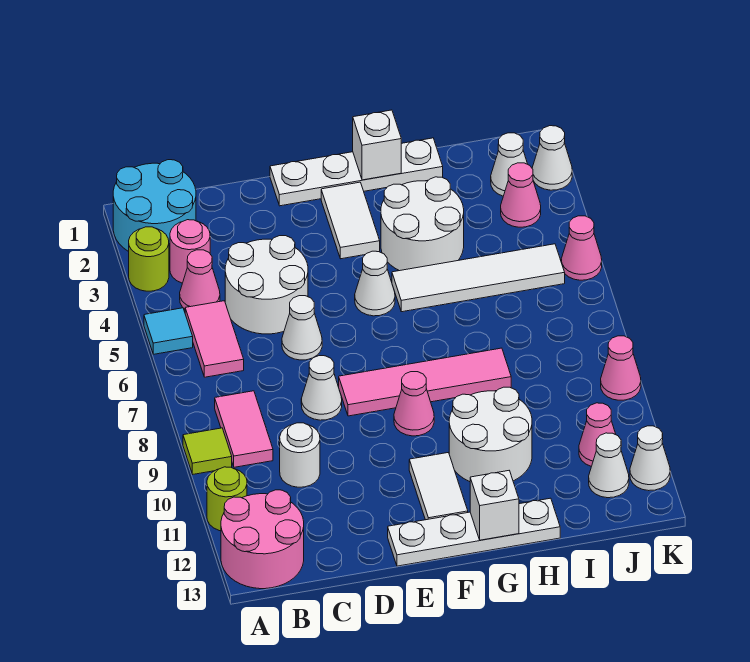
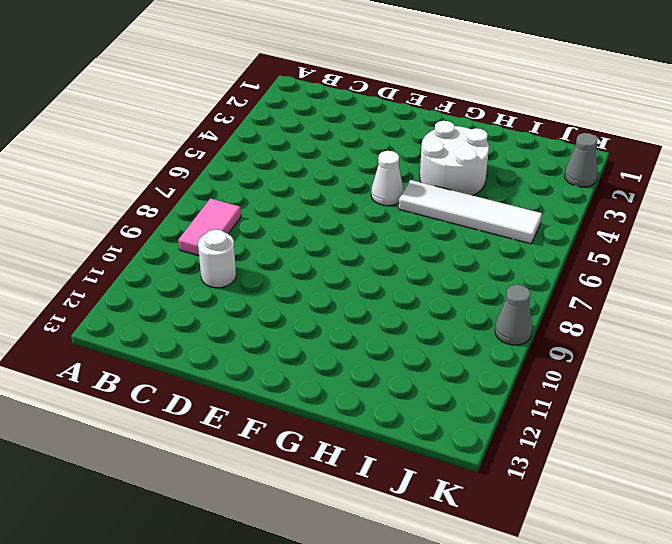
grey cone K2 level 1 -> white cone K2 level 1
grey cone K9 level 1 -> pink cone K9 level 1
none -> cyan round brick A1:B2 level 1
none -> lime round brick A3 level 1
none -> cyan tile A5 level 1
none -> lime tile A9 level 1

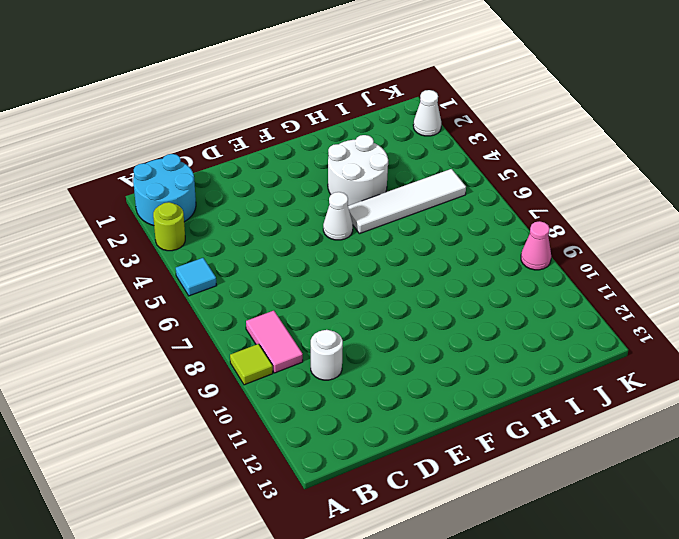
none -> lime round brick A11 level 1
none -> pink round brick A12:B13 level 1
none -> pink round brick B3 level 1
none -> pink cone B4 level 1

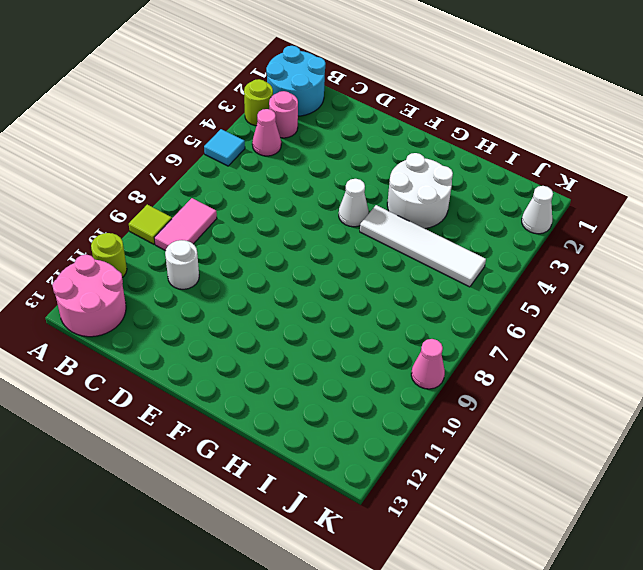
none -> pink tile B5:B6 level 1
none -> white round brick C4:D5 level 1
none -> white cone D6 level 1
none -> white cone D8 level 1

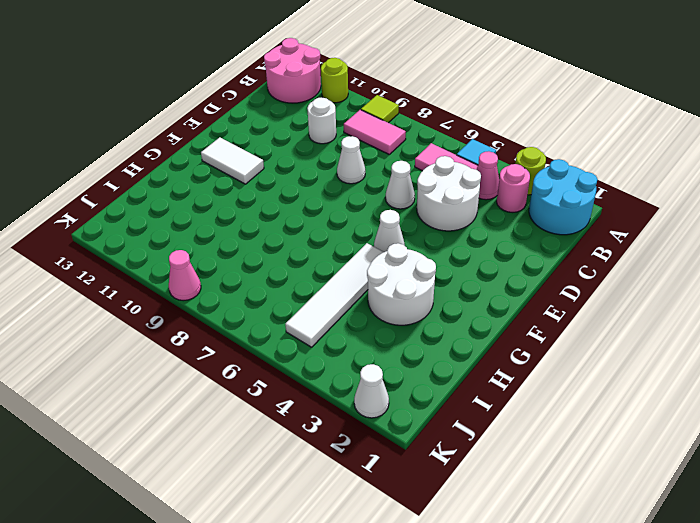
none -> white plate E1:H1 level 1
none -> pink tile E8:H8 level 1
none -> white plate E13:H13 level 1
none -> white tile F2:F3 level 1

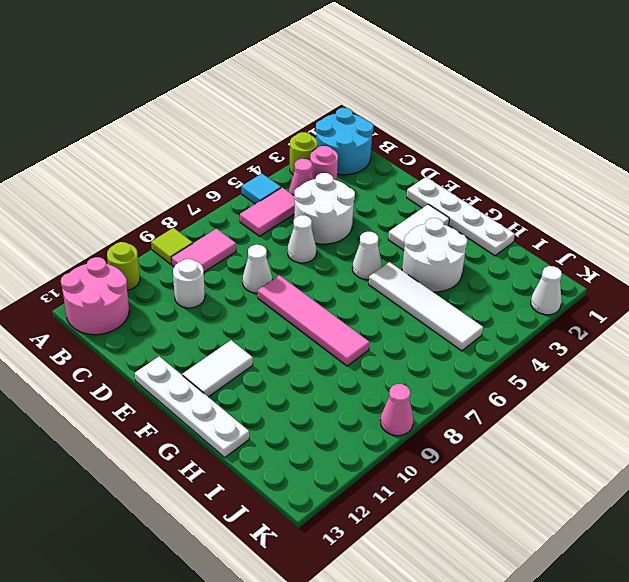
none -> pink cone F9 level 1
none -> white round brick G10:H11 level 1
none -> white cone J2 level 1
none -> pink cone J3 level 1

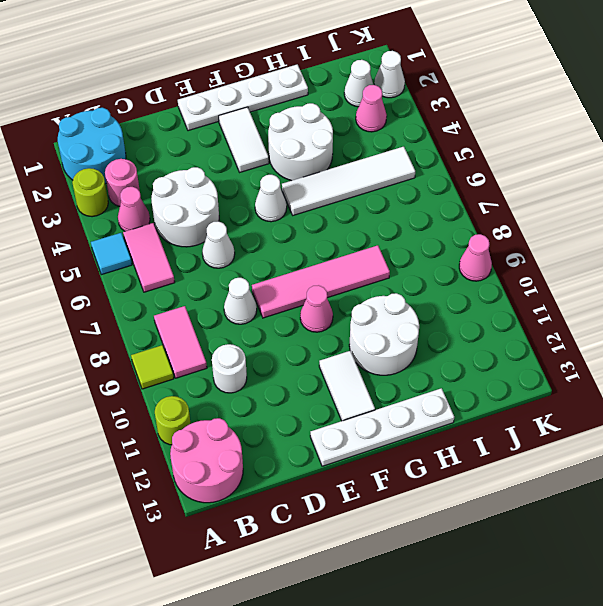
none -> pink cone J11 level 1
none -> white cone J12 level 1
none -> pink cone K5 level 1
none -> white cone K12 level 1

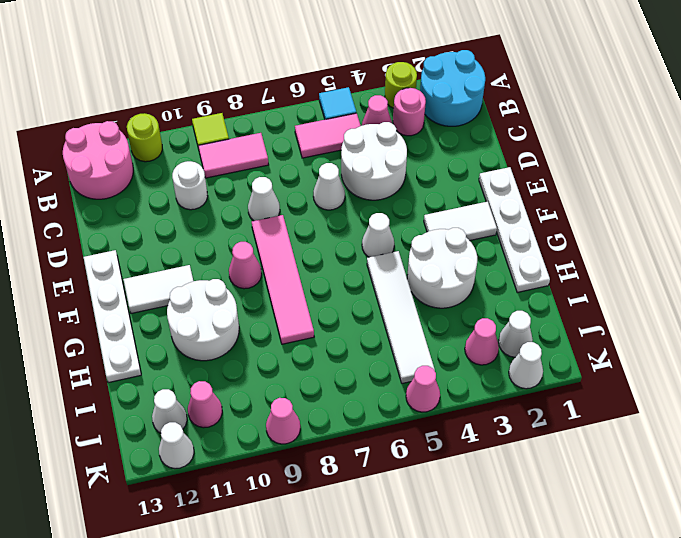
none -> white brick G1 level 2
none -> white brick G13 level 2

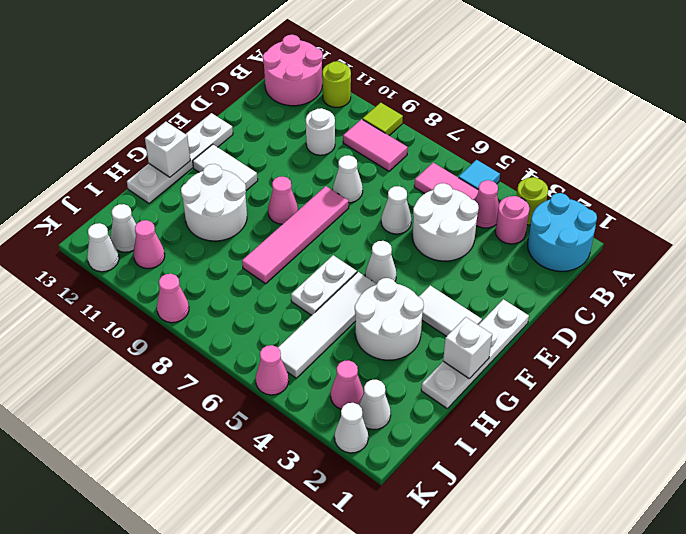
white plate G6:H6 level 1 -> none

